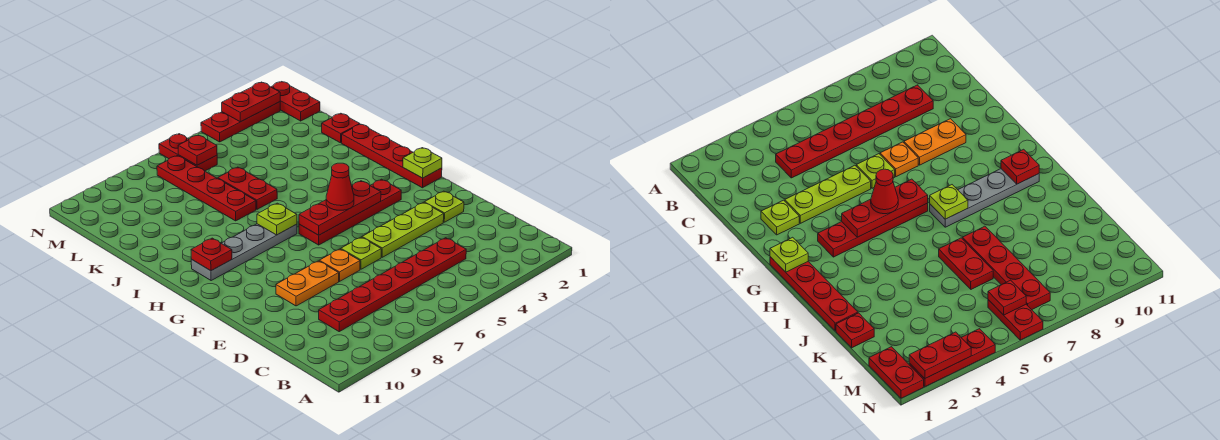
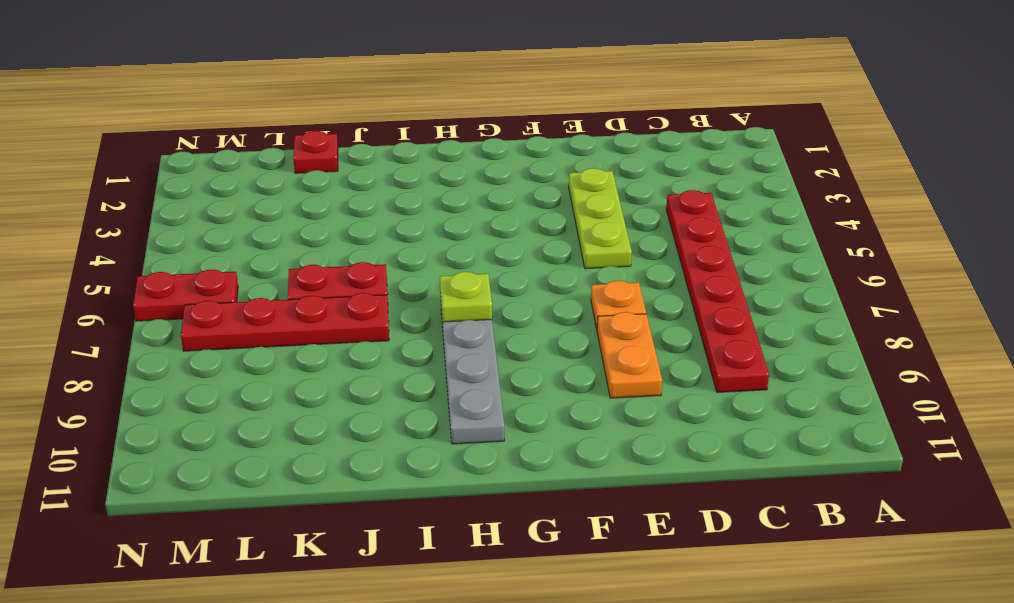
none -> lime plate E2 level 1
none -> lime plate E6 level 1
none -> red plate G1:J1 level 1

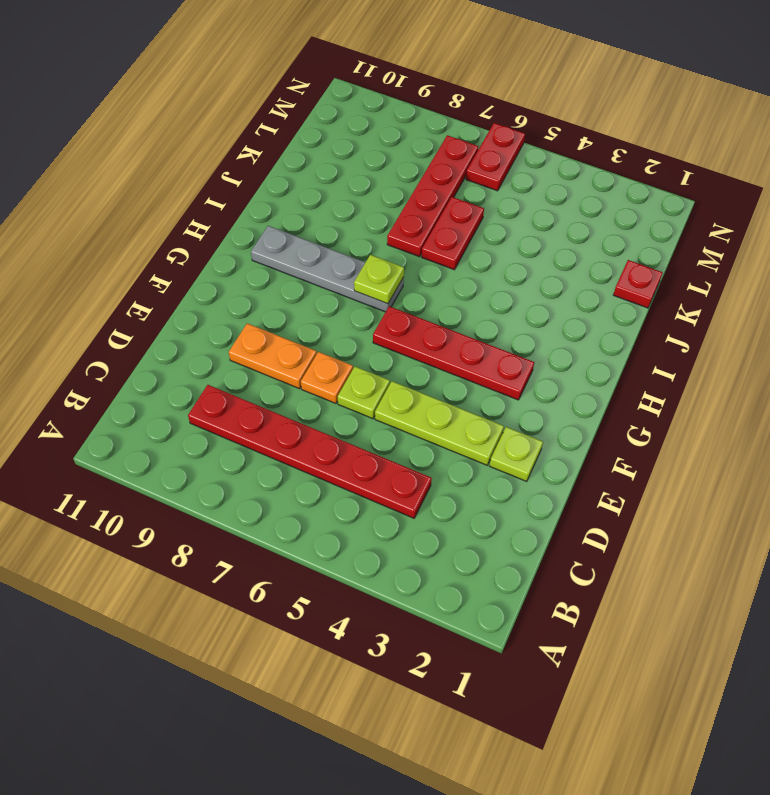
none -> red plate G1:J1 level 1
none -> red plate M1:N1 level 1
none -> red plate N2:N4 level 1

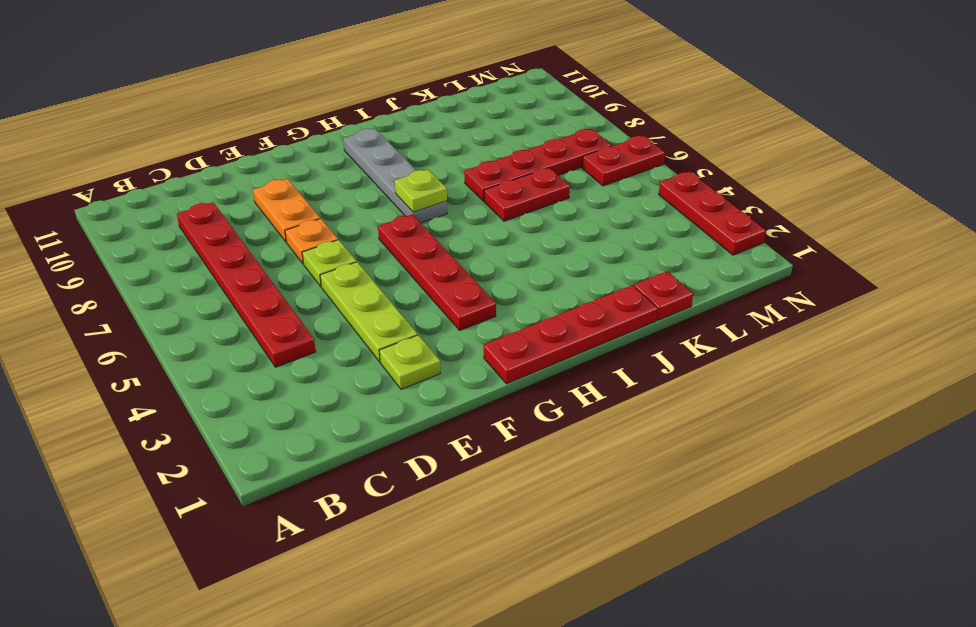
none -> red plate M1:N1 level 1
none -> lime plate G1 level 2
none -> red plate G4:G6 level 2

